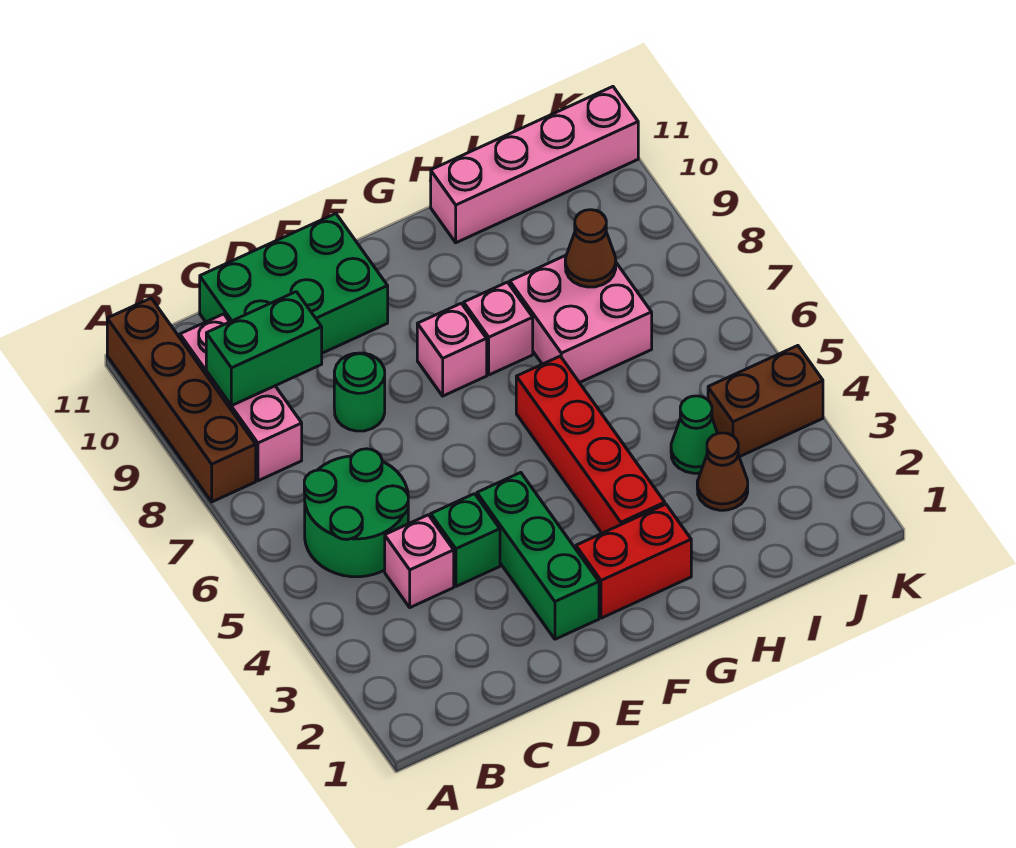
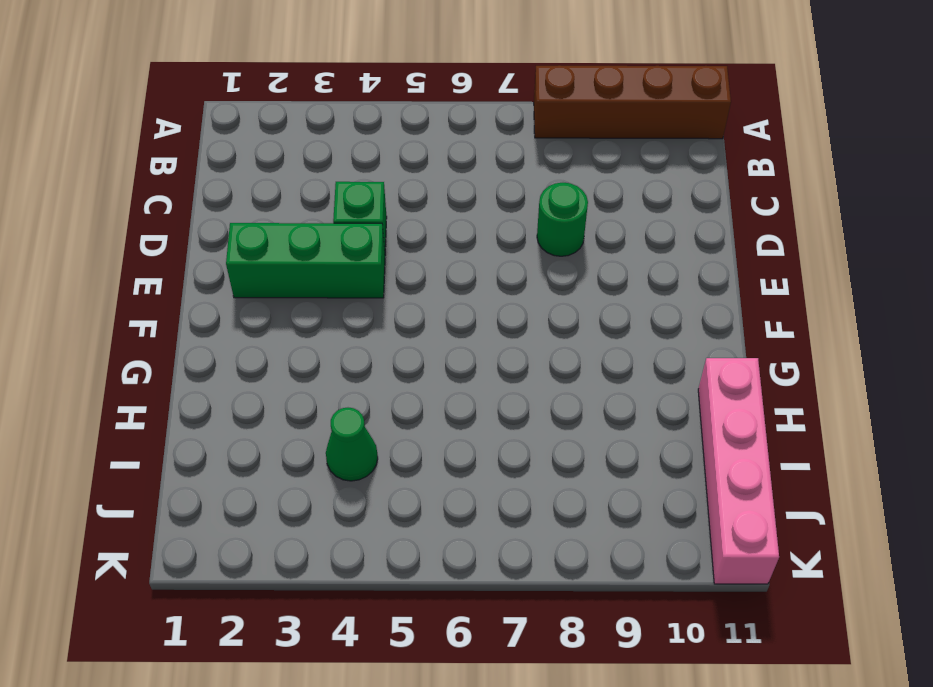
none -> green round brick B5:C6 level 1
none -> pink brick B8:B10 level 1
none -> pink brick C4 level 1

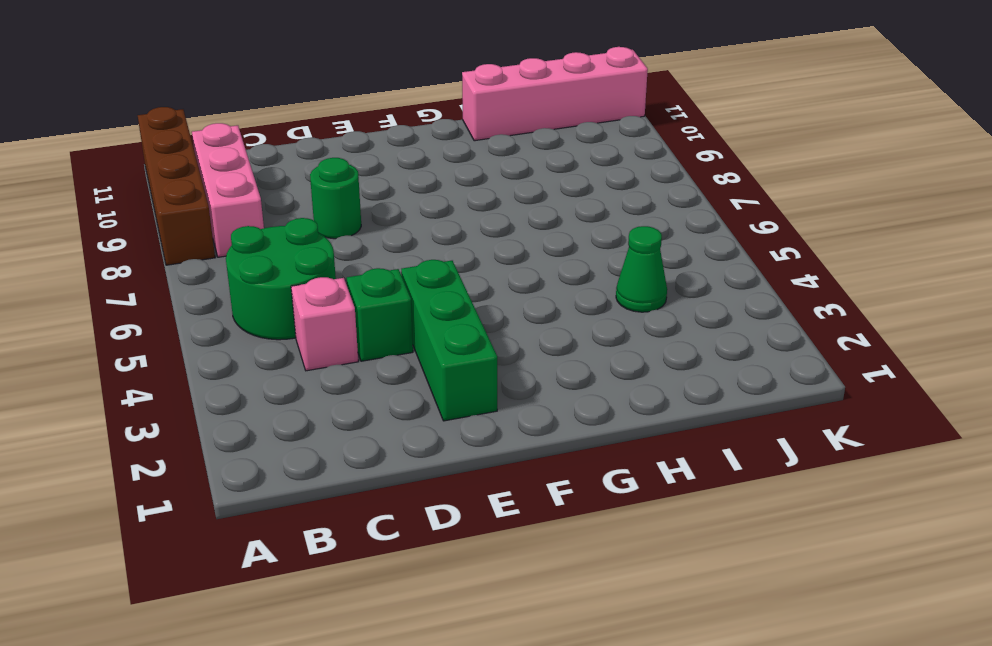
none -> green brick C10:E11 level 1
none -> red brick F2:G2 level 1
none -> pink brick F8 level 1

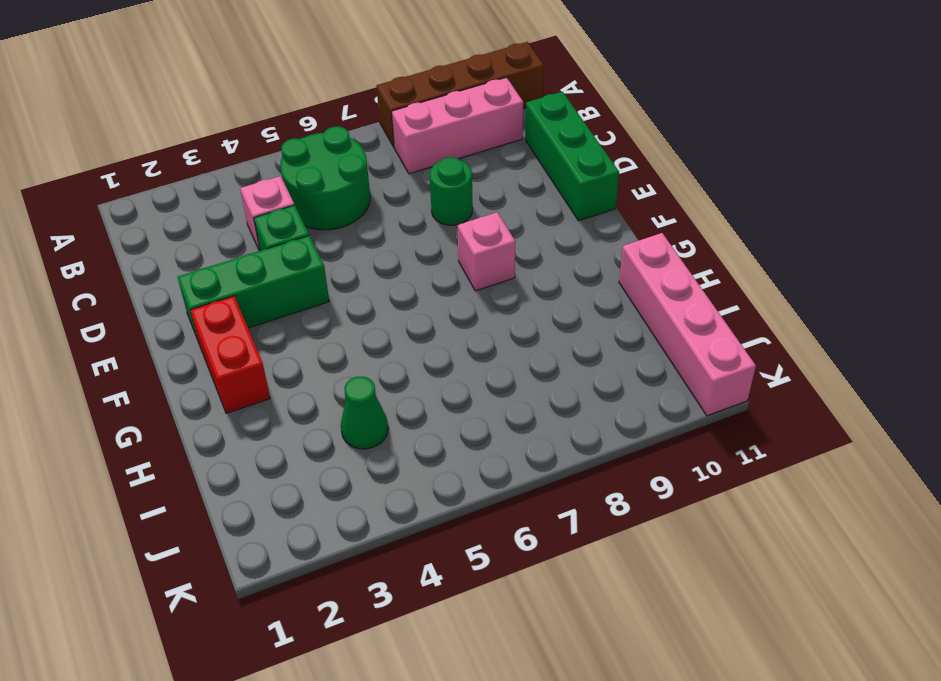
green brick C11:E11 level 1 -> green brick C10:E11 level 1
none -> red brick G3:G6 level 1
none -> pink brick G8 level 1
none -> pink brick H7:I8 level 1

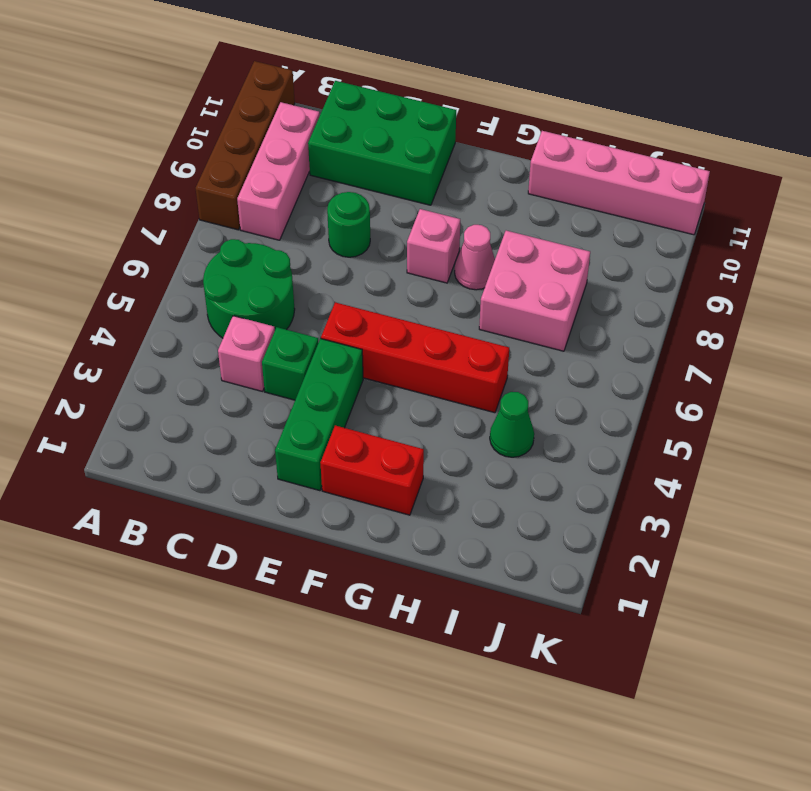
red brick E5:H5 level 1 -> red brick G3:G6 level 1
pink cone G8 level 1 -> pink brick G8 level 1
none -> brown cone I3 level 1
none -> brown brick J4:K4 level 1
none -> green brick B9:C9 level 2

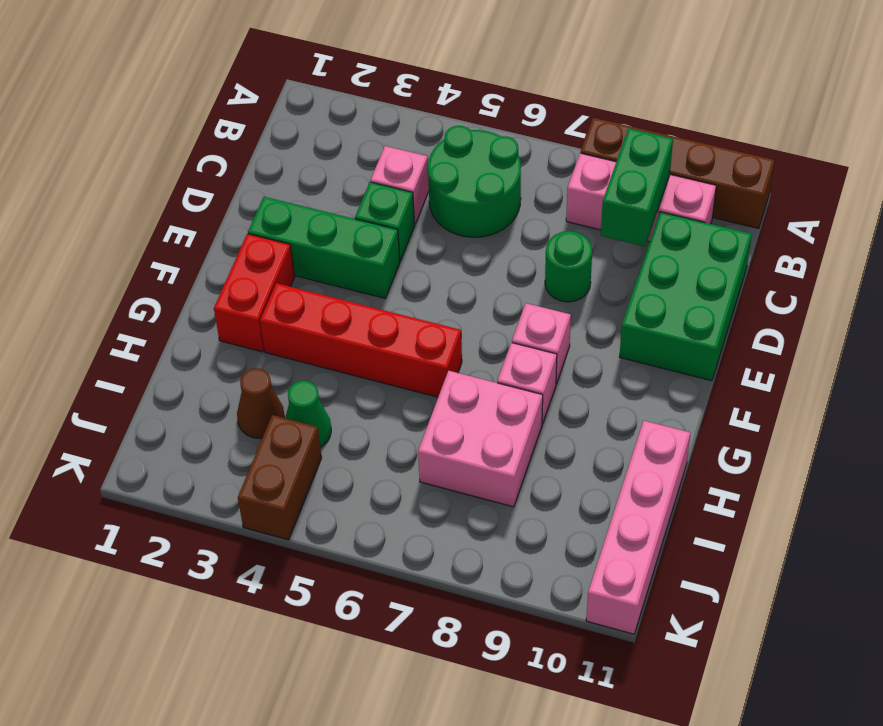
none -> brown cone I8 level 2

